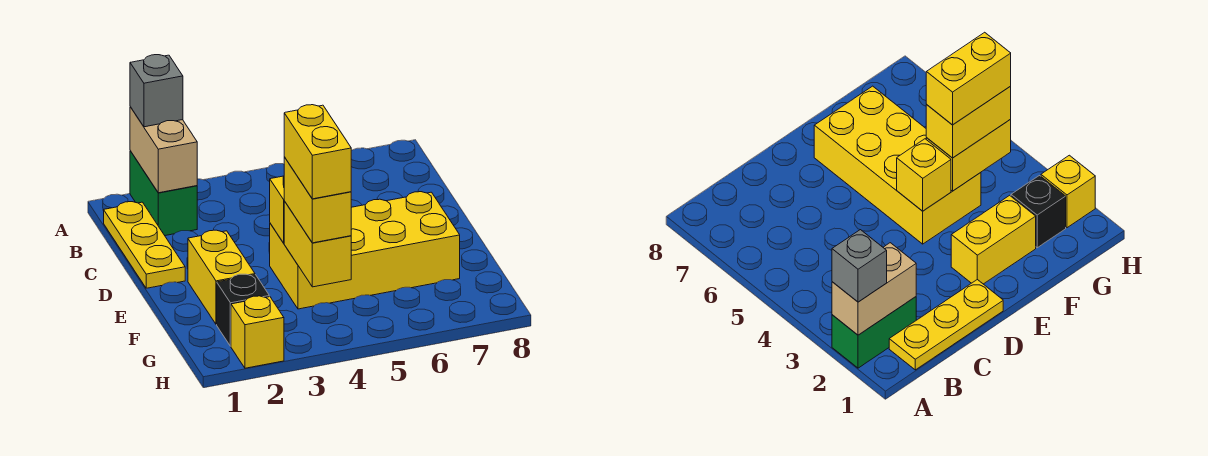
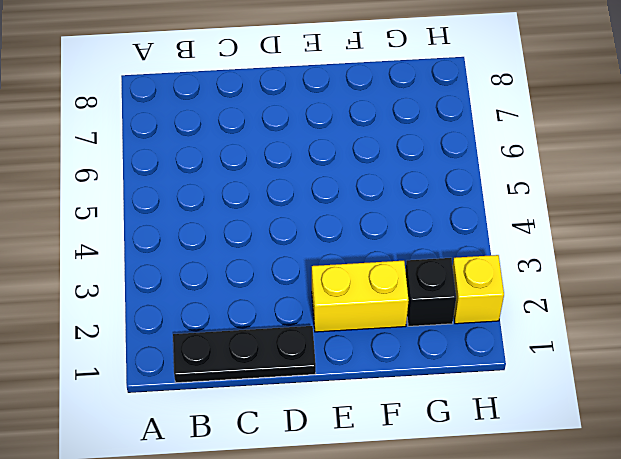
black plate B1:D1 level 1 -> yellow plate B1:D1 level 1
none -> green brick A2:B2 level 1
none -> yellow brick E4:F7 level 1
none -> tan brick A2:B2 level 2

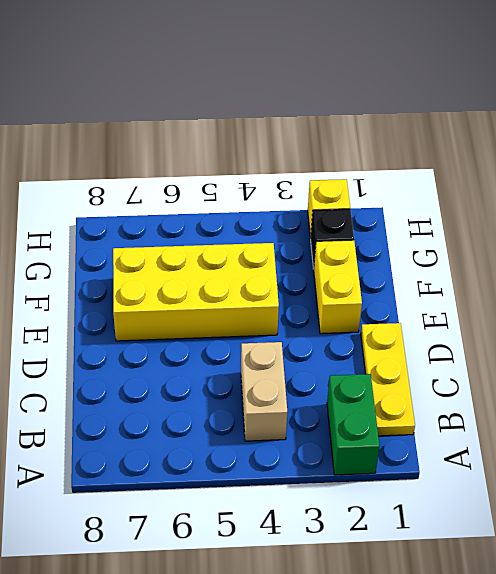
tan brick B4:C4 level 1 -> tan brick A2:B2 level 2
none -> yellow brick E4 level 2
none -> yellow brick F4:G4 level 2
none -> grey brick A2 level 3

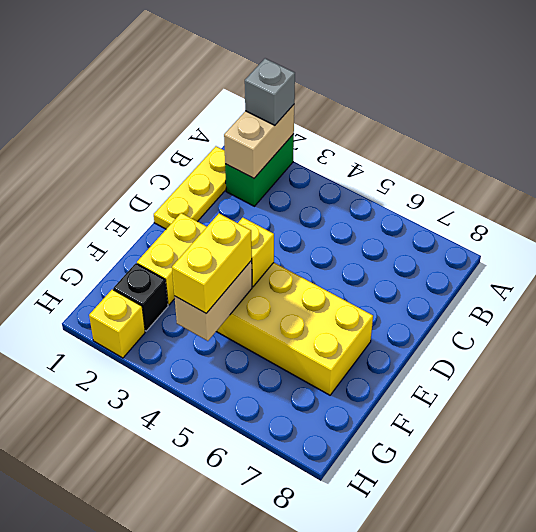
tan brick F4:G4 level 2 -> yellow brick F4:G4 level 2
none -> yellow brick F4:G4 level 4

